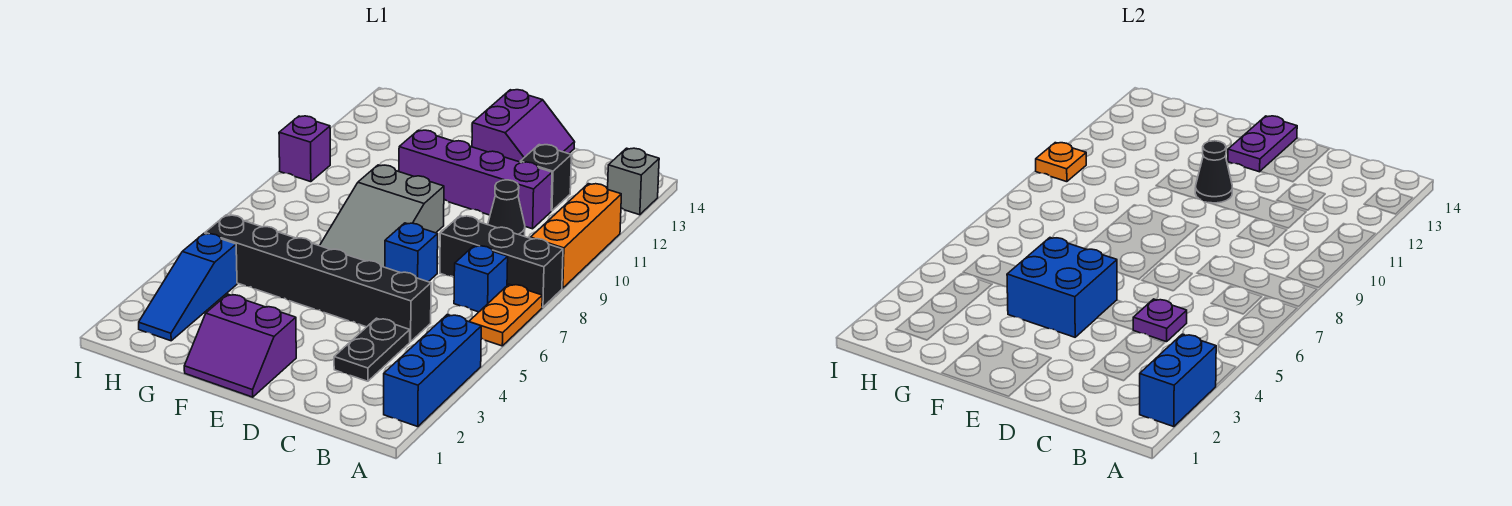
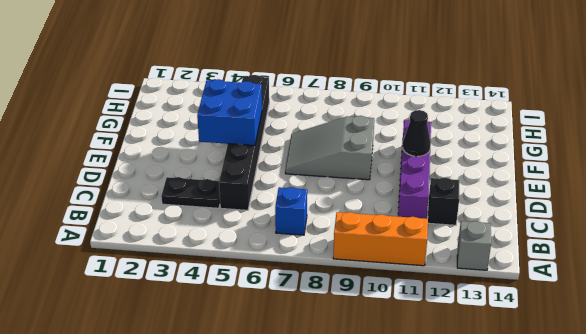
none -> blue brick A2:A4 level 1
none -> orange plate A6:A7 level 1
none -> black brick A8:C8 level 1

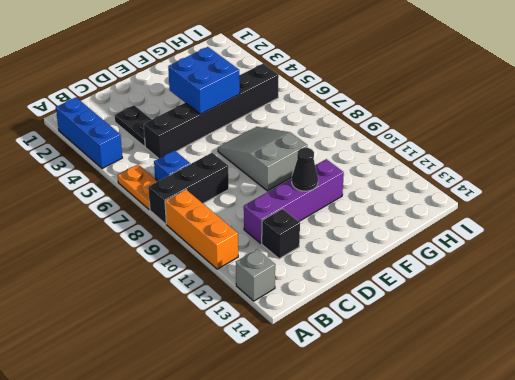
none -> black cone C10 level 1
none -> blue brick D7 level 1
none -> purple slope D13:E14 level 1 top E

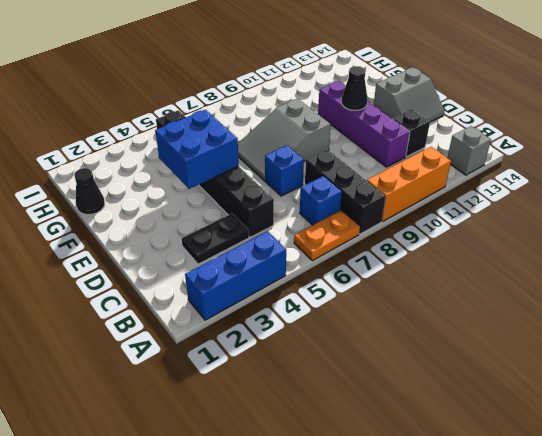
grey slope D13:E14 level 1 top E -> purple slope D13:E14 level 1 top E
black cone G1 level 1 -> black cone C10 level 1
none -> purple slope E1:F2 level 1 top 2
none -> blue slope H2:H4 level 1 top 4
none -> purple brick I10 level 1

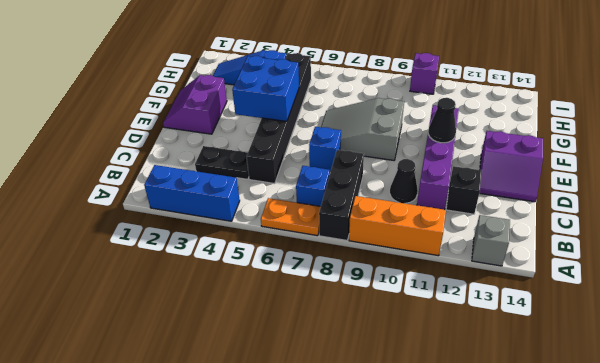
none -> blue brick A2:A3 level 2
none -> purple plate C5 level 2
none -> purple plate E13:E14 level 2

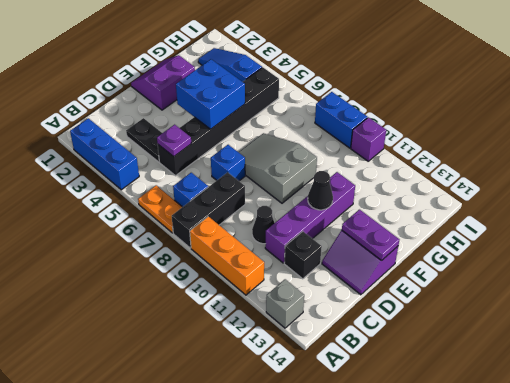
blue brick I8:I9 level 1 -> blue brick A2:A3 level 2
none -> orange plate I10 level 2

